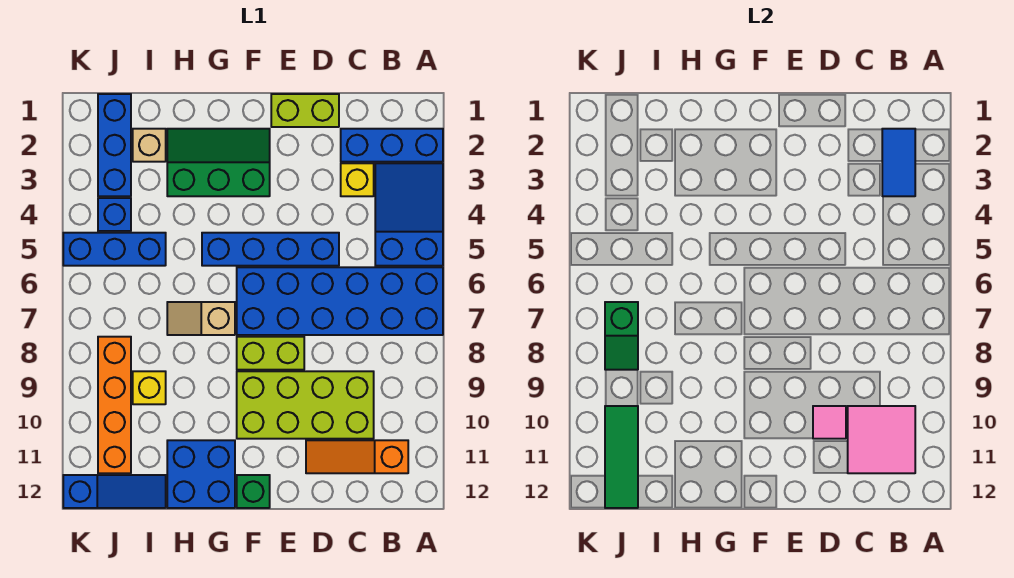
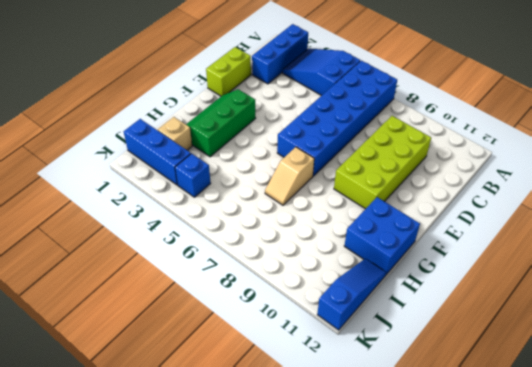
none -> orange slope B11:D11 level 1 top B
none -> yellow brick C3 level 1
none -> blue brick D5:G5 level 1

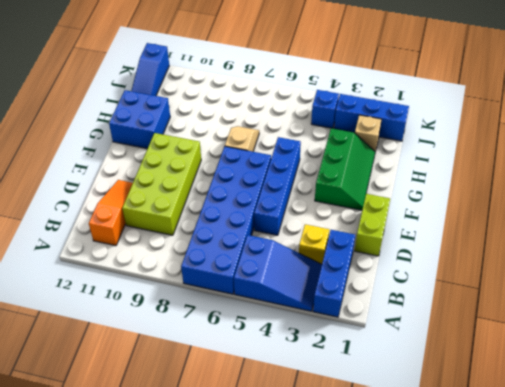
none -> lime brick E8:F8 level 1
none -> green brick F12 level 1
none -> blue brick I5:K5 level 1

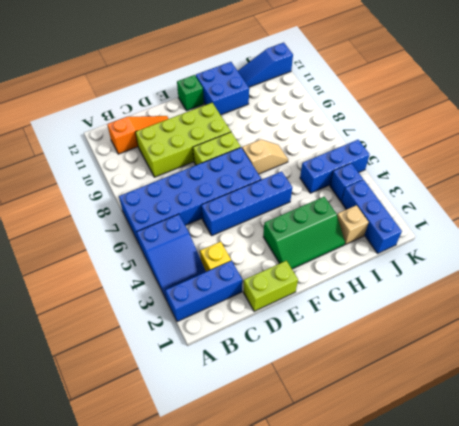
none -> yellow brick I9 level 1
none -> orange brick J8:J11 level 1
none -> blue tile B2:B3 level 2

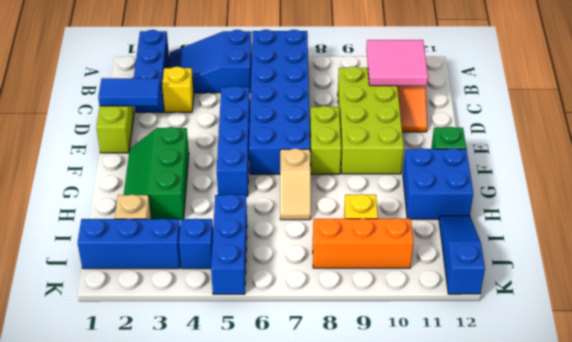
blue tile D1:D2 level 2 -> blue tile B2:B3 level 2
orange brick J8:J10 level 1 -> orange brick J8:J11 level 1
none -> pink tile D10 level 2
none -> green slope J7:J8 level 2 top 7
none -> green tile J10:J12 level 2

